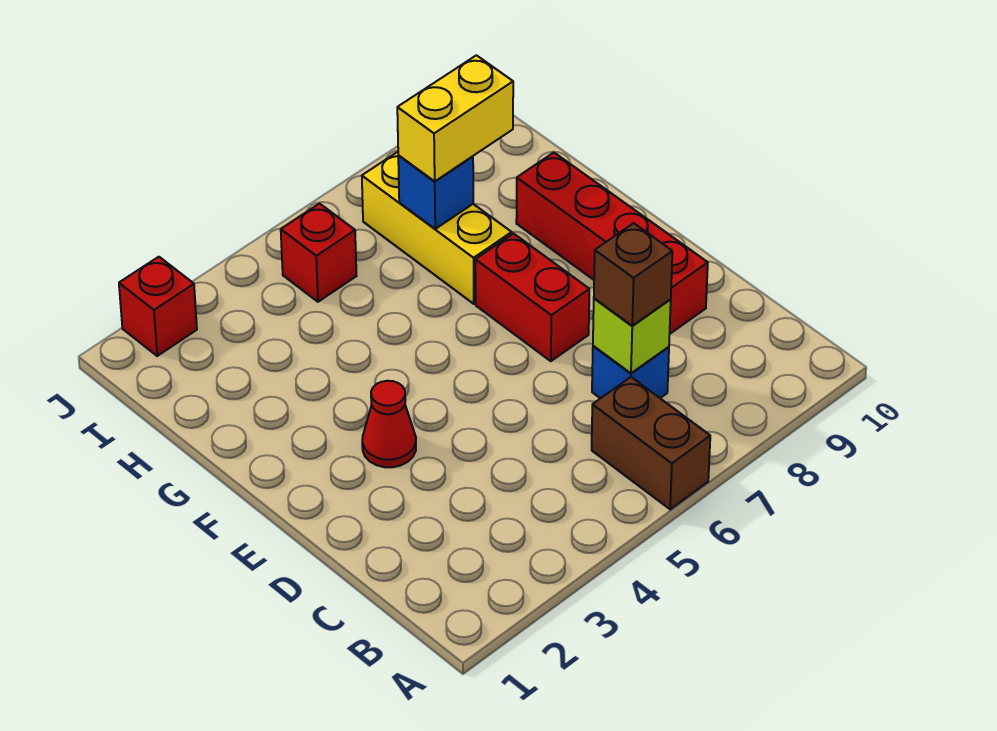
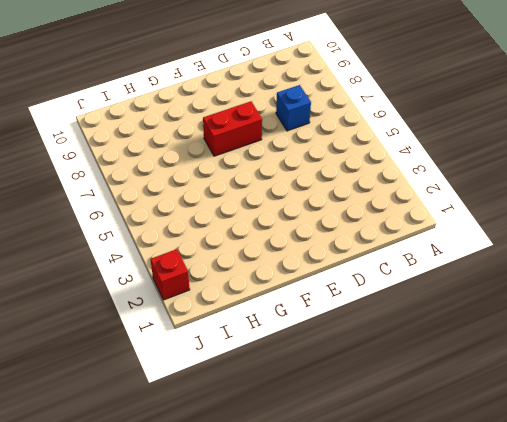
none -> brown brick A6:B6 level 1
none -> red brick D9:G9 level 1
none -> red cone E3 level 1

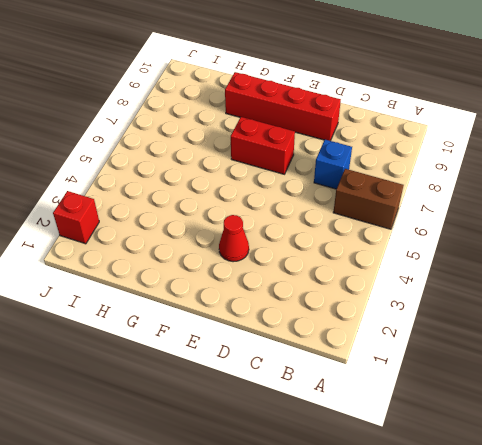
none -> yellow brick G7:I7 level 1
none -> red brick I5 level 1
none -> lime brick C7 level 2

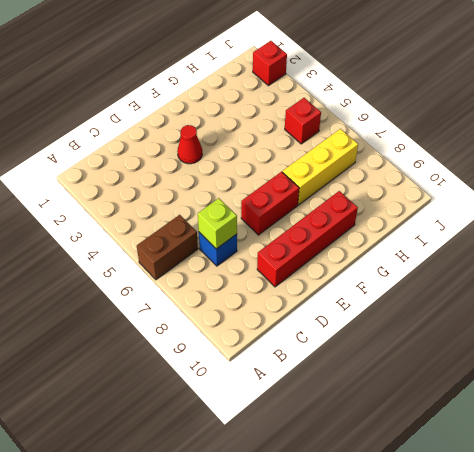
none -> blue brick H7 level 2
none -> brown brick C7 level 3
none -> yellow brick H7:H8 level 3

